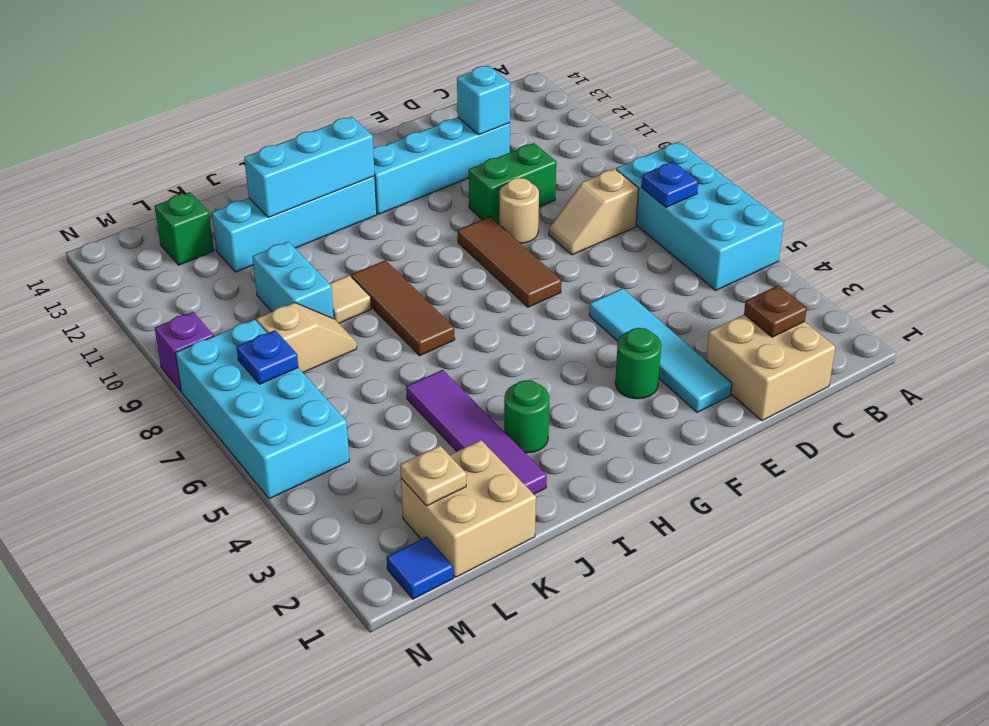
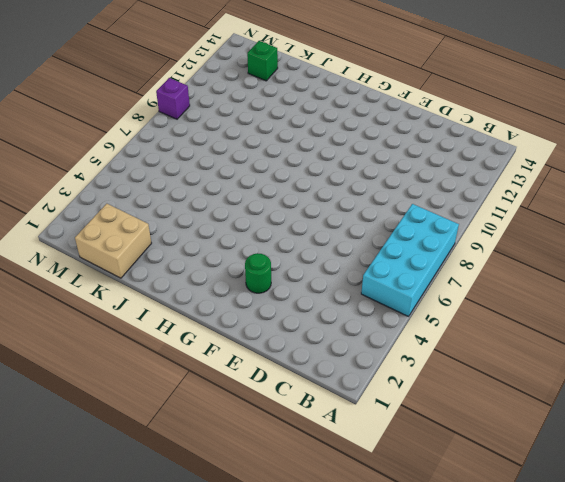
none -> tan brick C1:D2 level 1
none -> tan slope C8:D8 level 1 top C
none -> green brick D10:E10 level 1

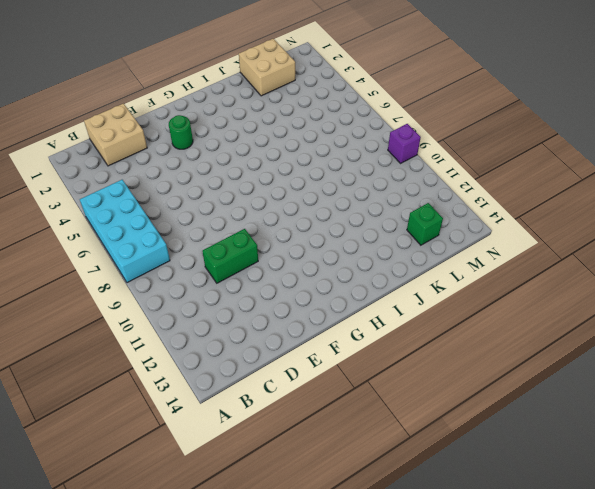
none -> tan slope C8:D8 level 1 top C
none -> cyan brick D12:G12 level 1
none -> cyan tile E2:E5 level 1

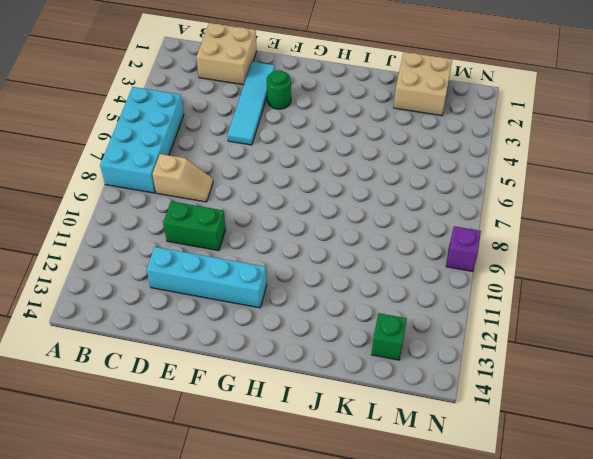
none -> tan round brick E9 level 1
none -> brown tile F7:F9 level 1
none -> cyan brick H12:K12 level 1

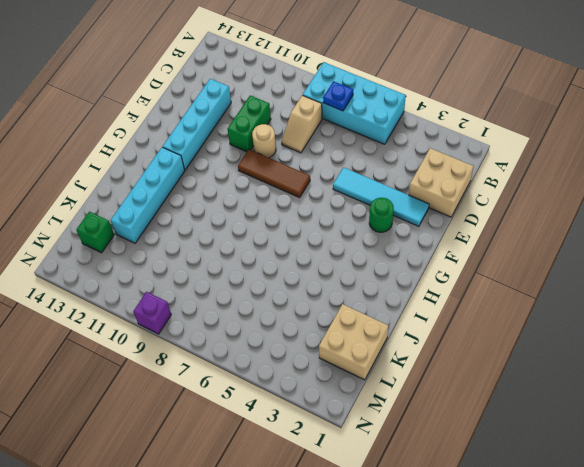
none -> green round brick I3 level 1
none -> brown tile I7:I9 level 1
none -> purple tile J2:J5 level 1

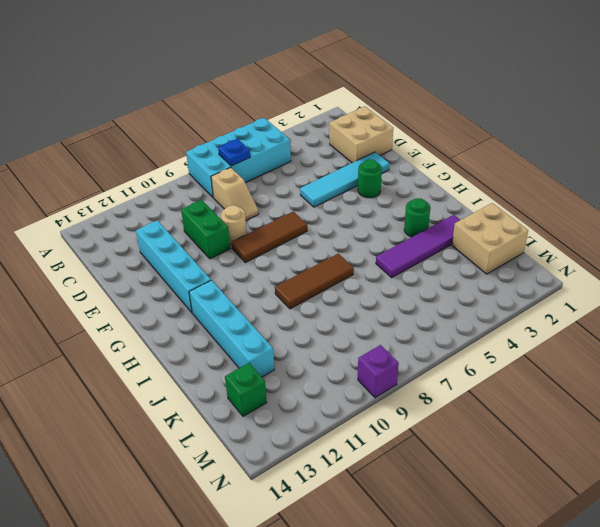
none -> tan tile J9 level 1
none -> tan slope K8:L8 level 1 top L
none -> cyan brick K9:K10 level 1

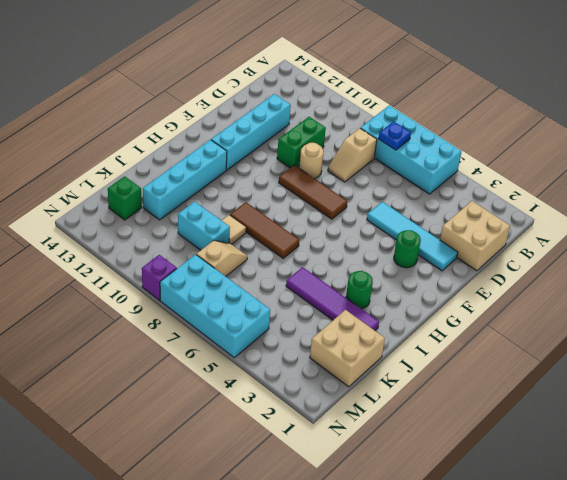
none -> blue tile M1 level 1
none -> brown plate C2 level 2
none -> cyan brick D12 level 2

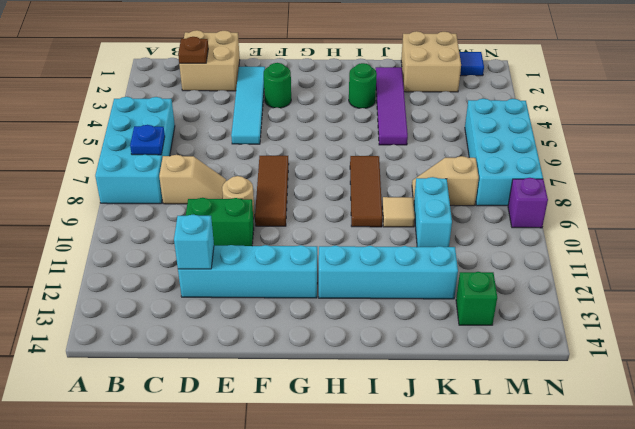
none -> cyan brick H12:J12 level 2
none -> tan plate L2 level 2
none -> blue plate M7 level 2

